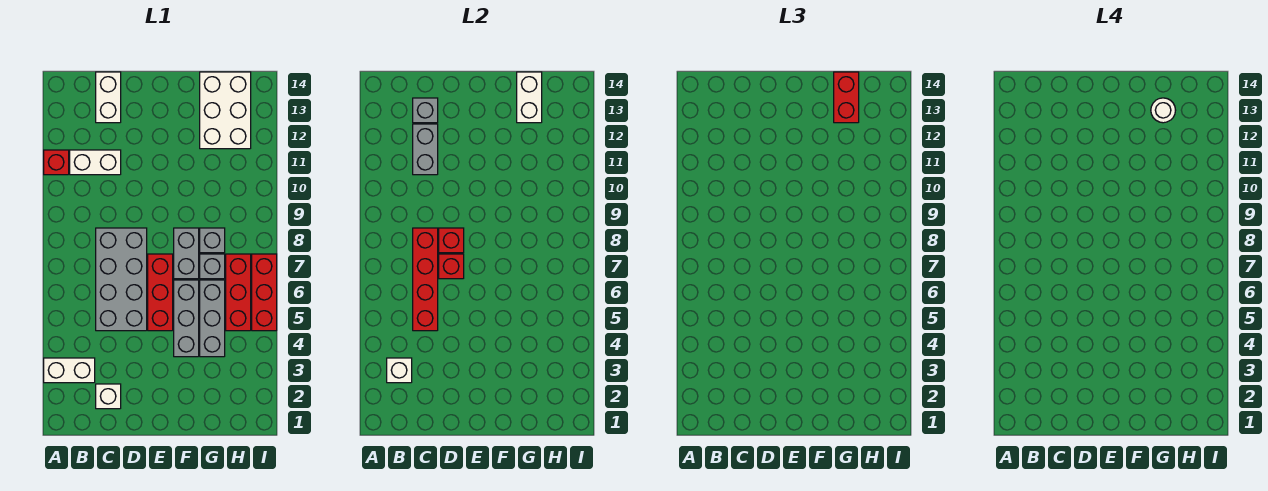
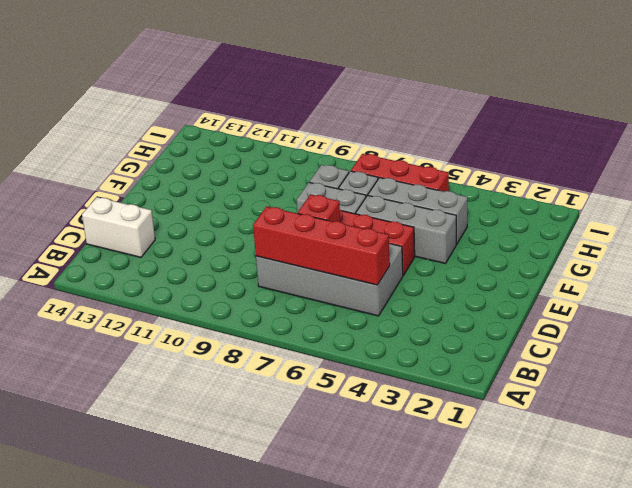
none -> white brick A3:B3 level 1
none -> red brick A11 level 1
none -> white brick B11:C11 level 1

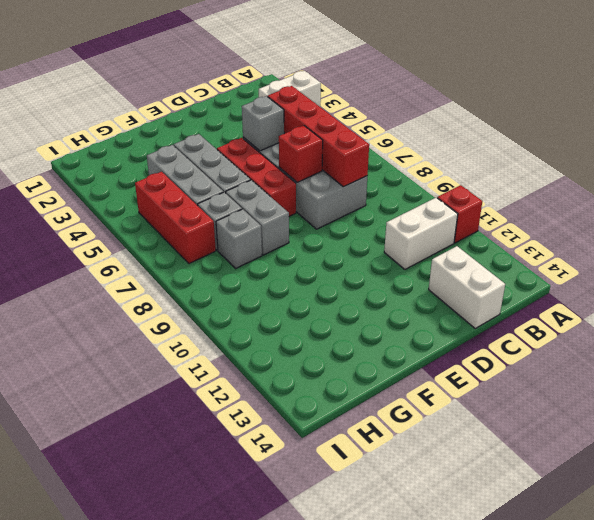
grey brick D5 level 2 -> grey brick C13 level 2
none -> white brick C2 level 1
none -> white brick G12:H14 level 1
none -> red brick I5:I7 level 1

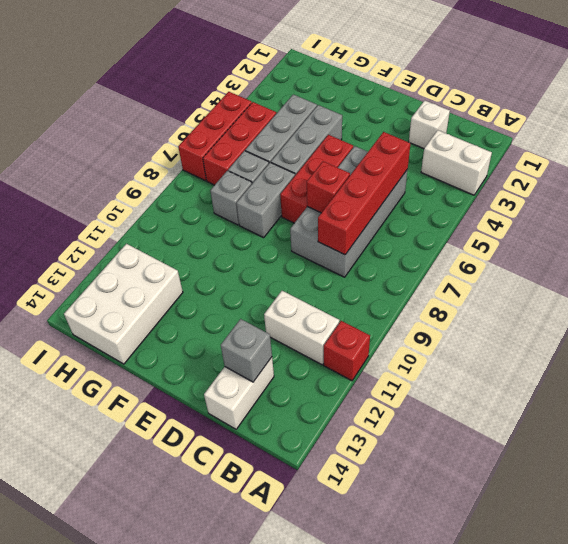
none -> white brick B3 level 2
none -> grey brick C11:C12 level 2
none -> red brick D8 level 2

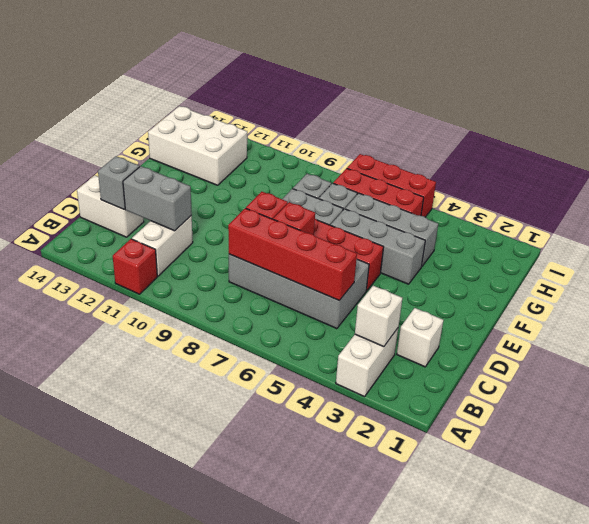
none -> white brick G13:G14 level 2
none -> red brick G13:G14 level 3
none -> white round brick G13 level 4

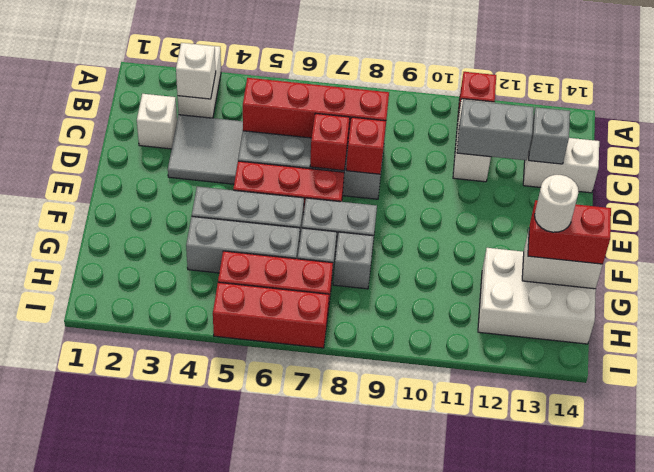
grey tile C3:D4 level 1 -> none

